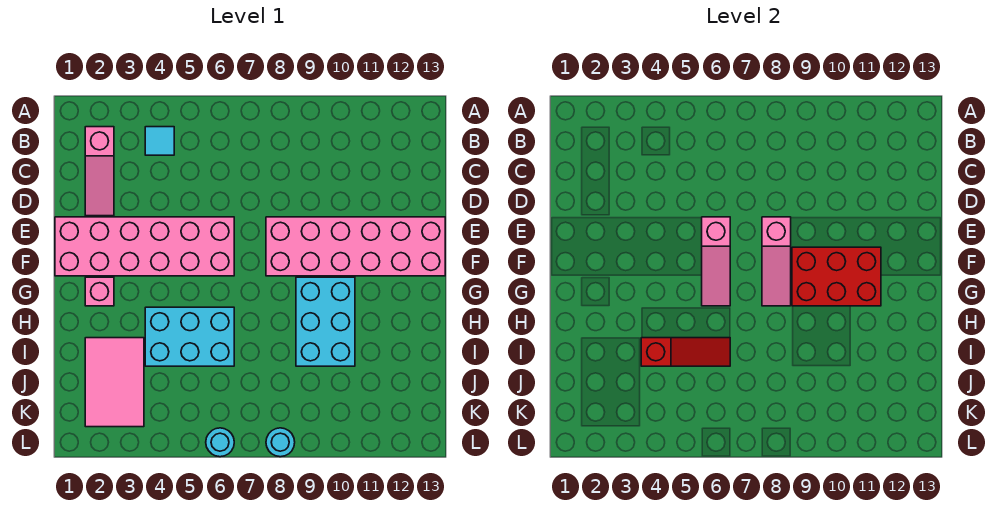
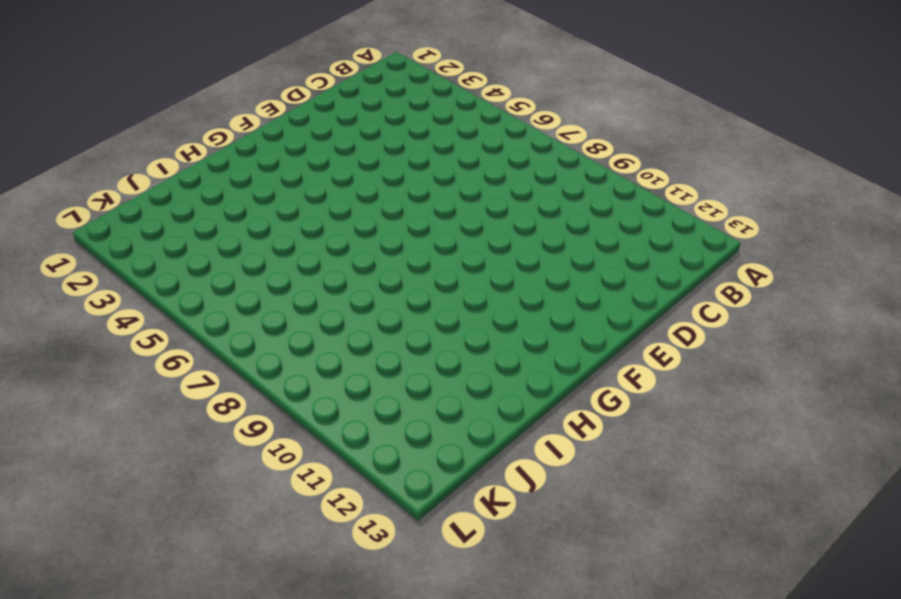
none -> pink slope B2:D2 level 1 top B
none -> cyan tile B4 level 1
none -> pink brick E1:F6 level 1

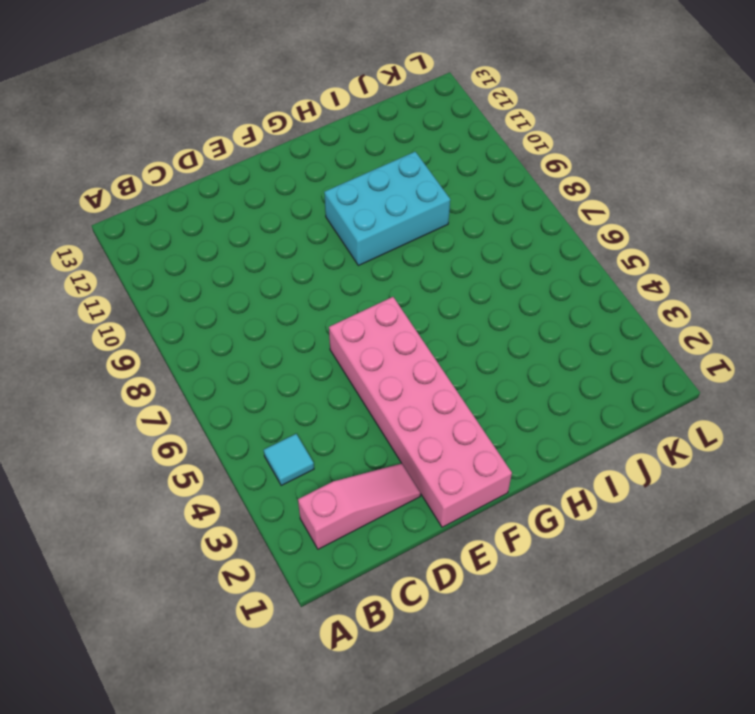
none -> pink brick E8:F13 level 1
none -> pink brick G2 level 1
none -> cyan brick H4:I6 level 1

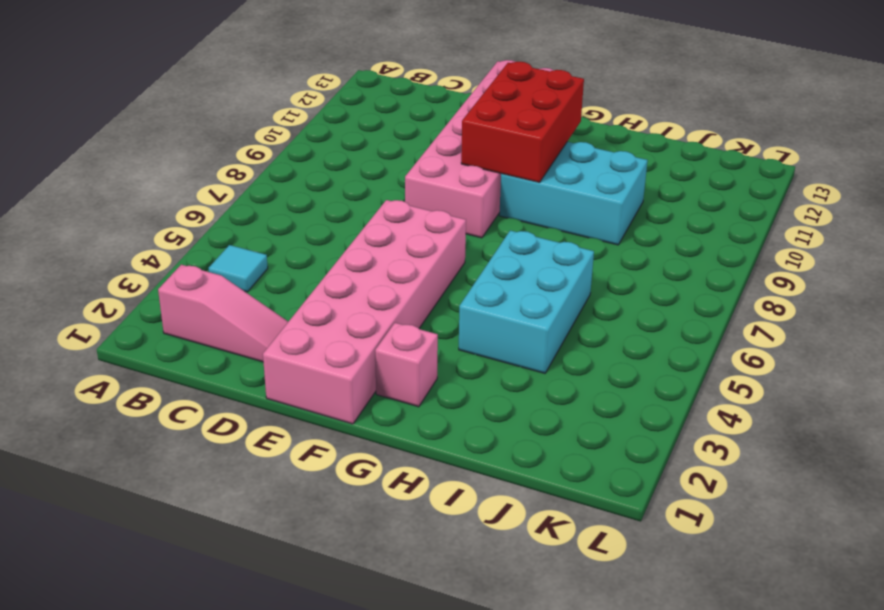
none -> pink tile I2:K3 level 1
none -> cyan round brick L6 level 1
none -> cyan round brick L8 level 1

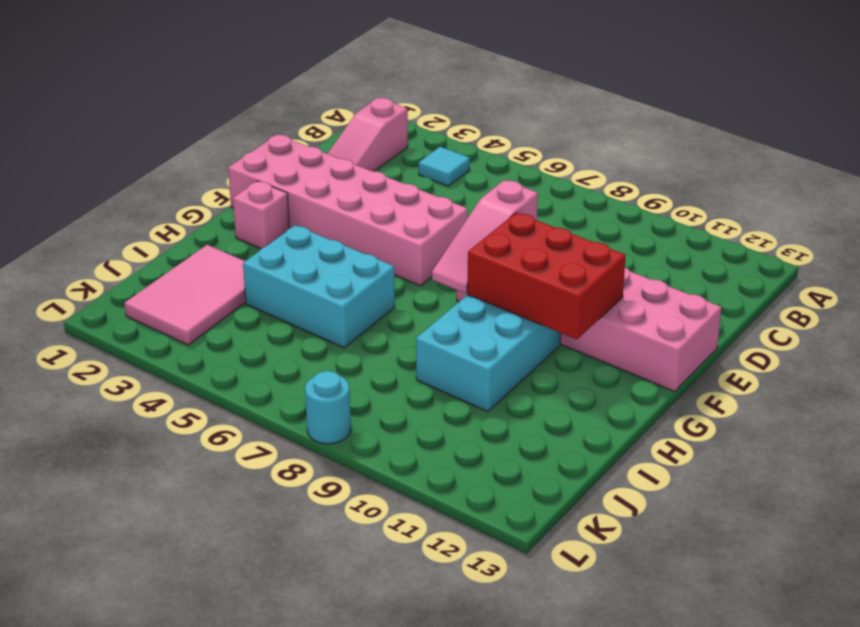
none -> cyan round brick L6 level 1
none -> pink slope E6:G6 level 2 top E
none -> red slope I4:I6 level 2 top 4

